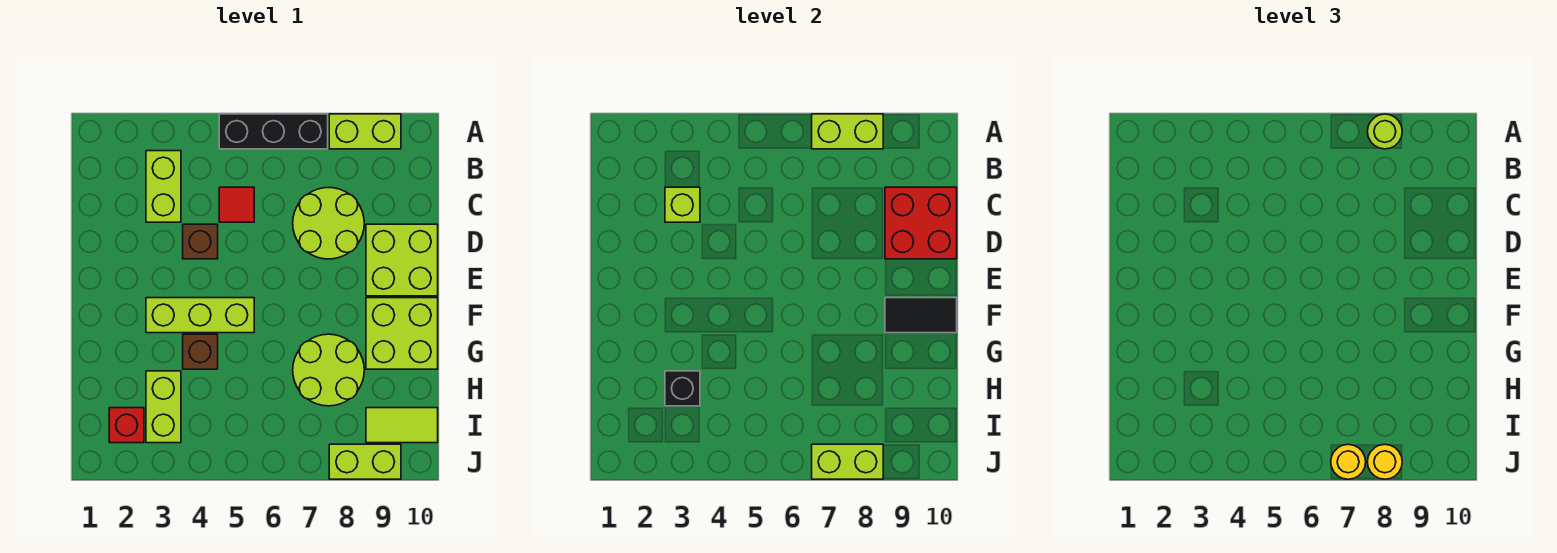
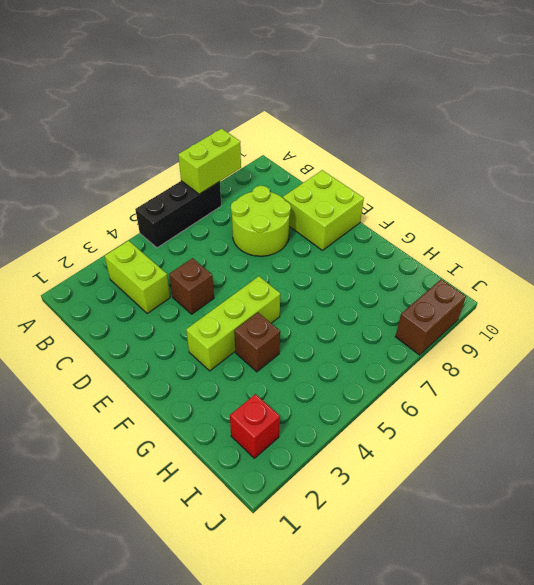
brown brick J8:J9 level 1 -> lime brick J8:J9 level 1
none -> lime brick A8:A9 level 1
none -> red tile C5 level 1
none -> lime brick F9:G10 level 1

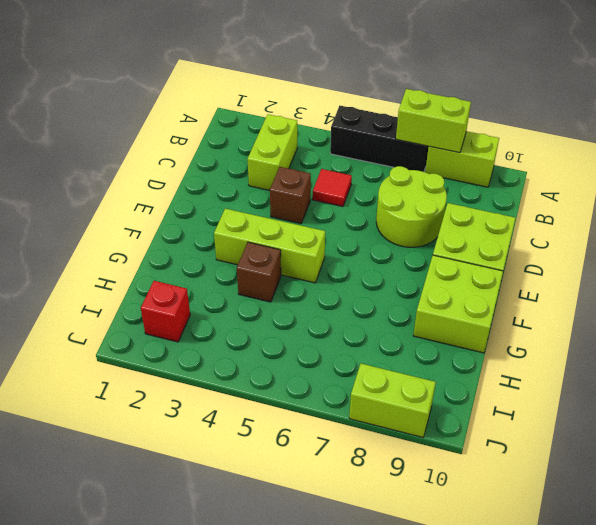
none -> lime round brick G7:H8 level 1
none -> lime brick H3:I3 level 1
none -> lime tile I9:I10 level 1

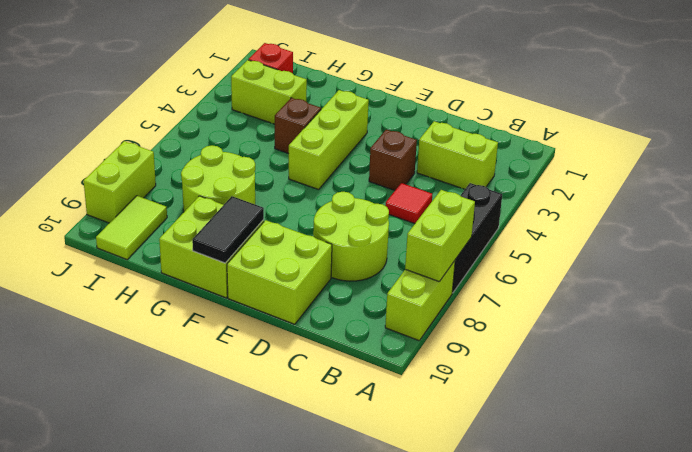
none -> lime brick C3 level 2
none -> red brick C9:D10 level 2
none -> black brick H3 level 2

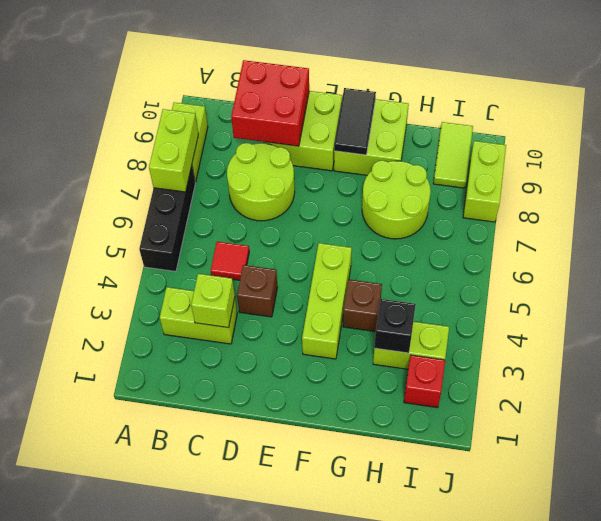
none -> lime brick J7:J8 level 2
none -> lime round brick A8 level 3
none -> yellow round brick J7 level 3

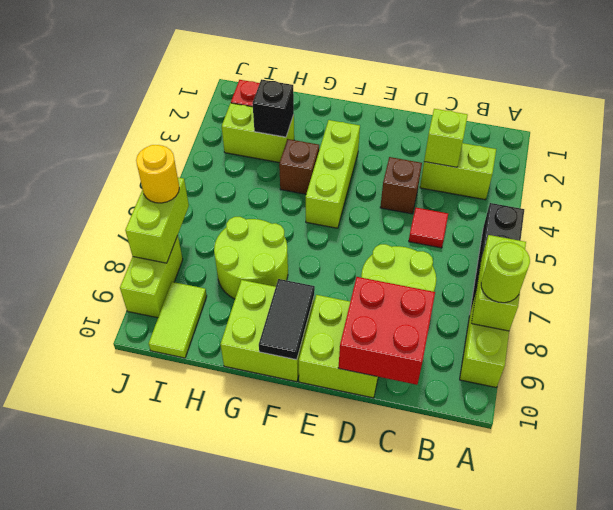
none -> yellow round brick J8 level 3

